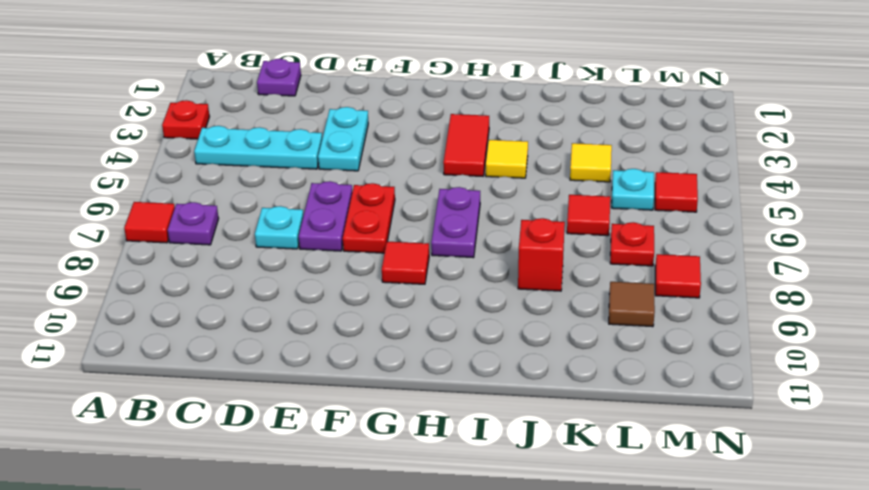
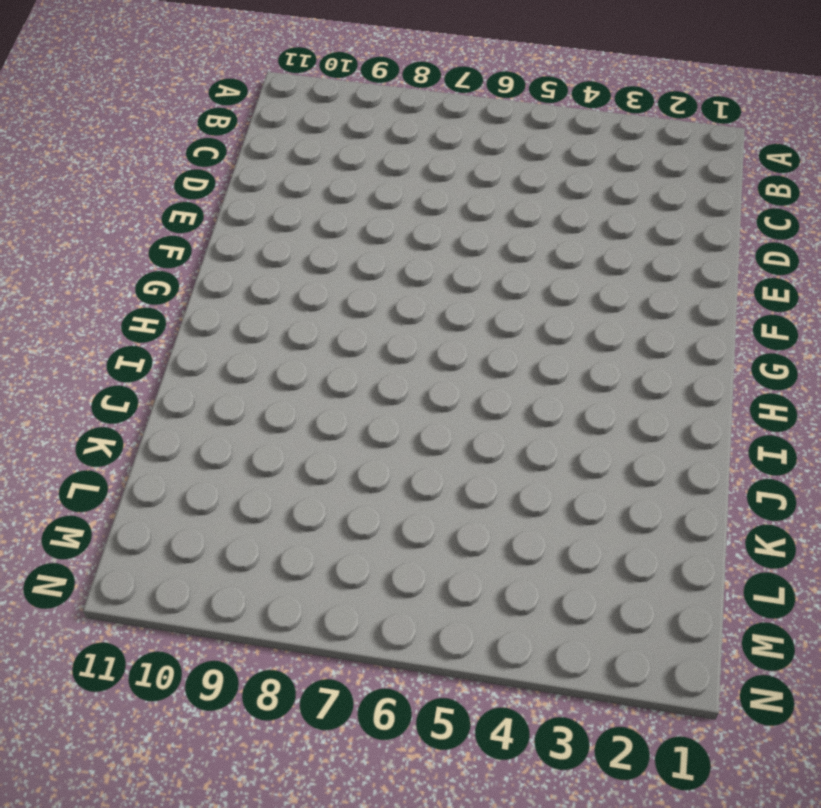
none -> red plate A3 level 1
none -> red tile A7 level 1
none -> cyan plate B4:D4 level 1

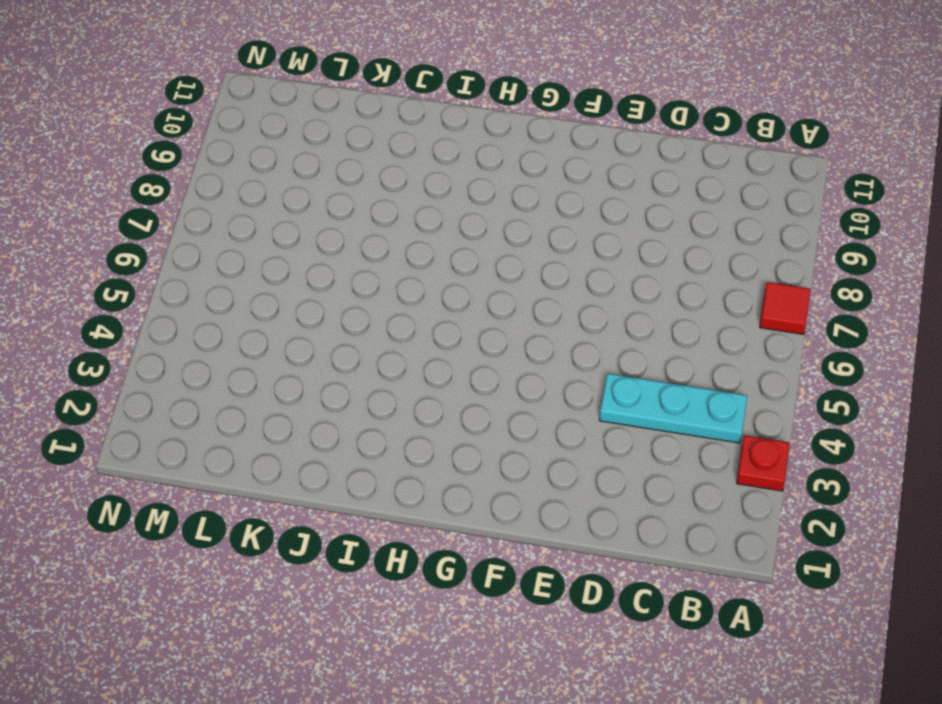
none -> purple plate B7 level 1
none -> purple plate C1 level 1
none -> cyan plate D7 level 1

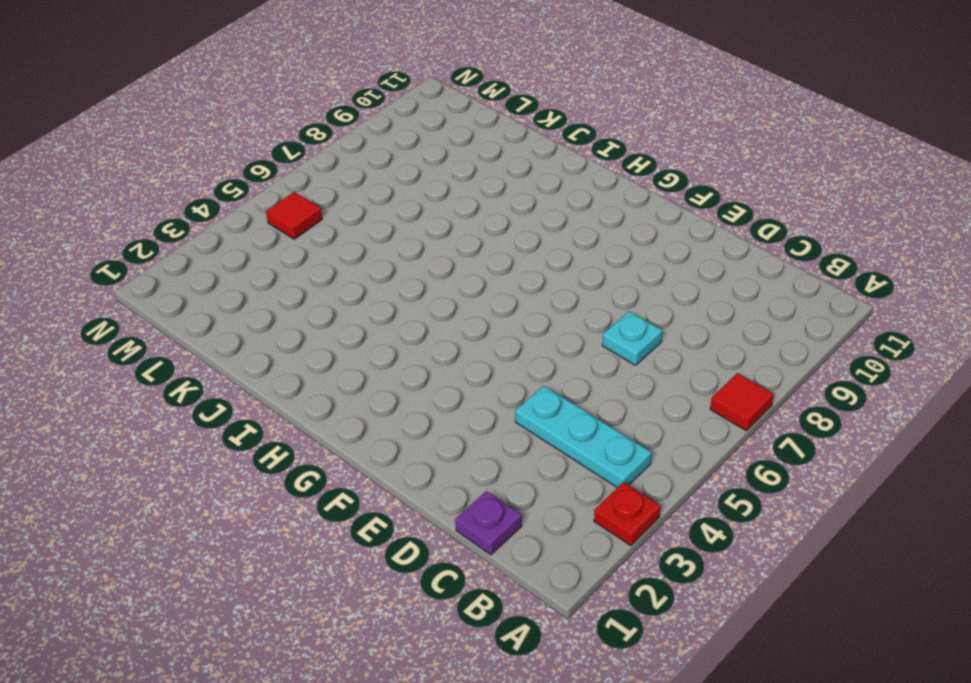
none -> purple plate B7 level 1
none -> cyan plate E3:E4 level 1
none -> purple plate E6:E7 level 1

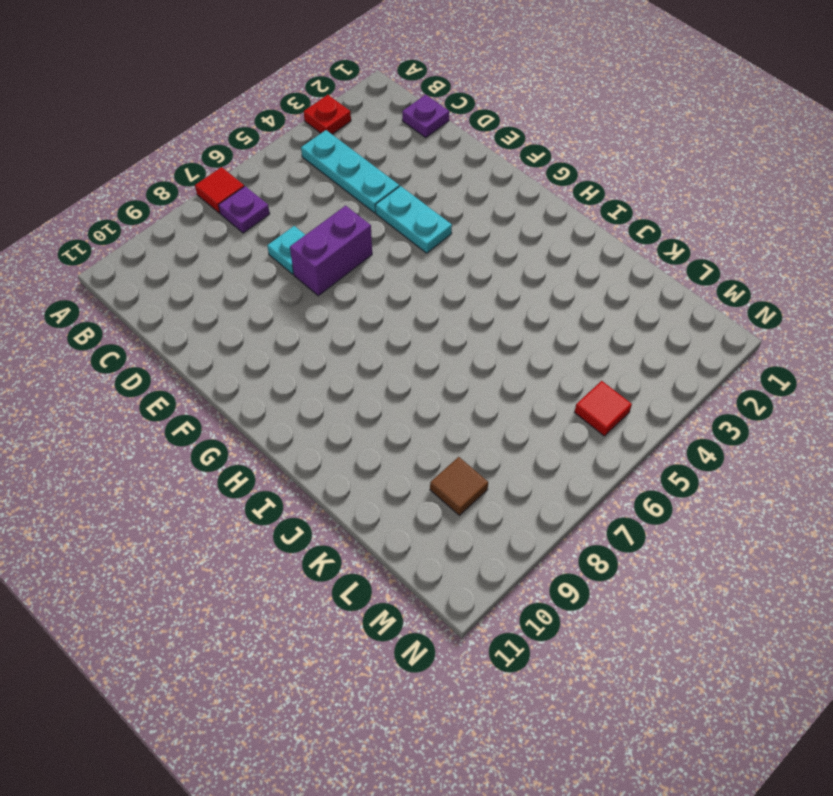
cyan plate E4:F4 level 1 -> cyan plate E3:E4 level 1
purple brick E6:E7 level 1 -> purple plate E6:E7 level 1
none -> red plate F6:F7 level 1
none -> red tile G8 level 1
none -> red tile H3:H4 level 1

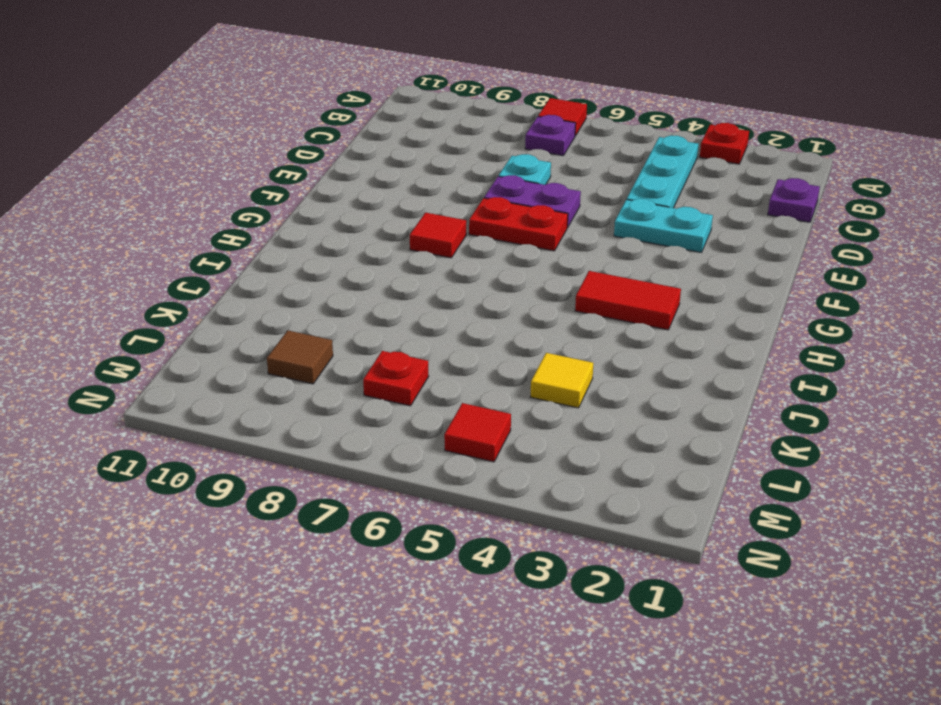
none -> purple plate H6:H7 level 1
none -> yellow tile I4 level 1
none -> red brick J8 level 1

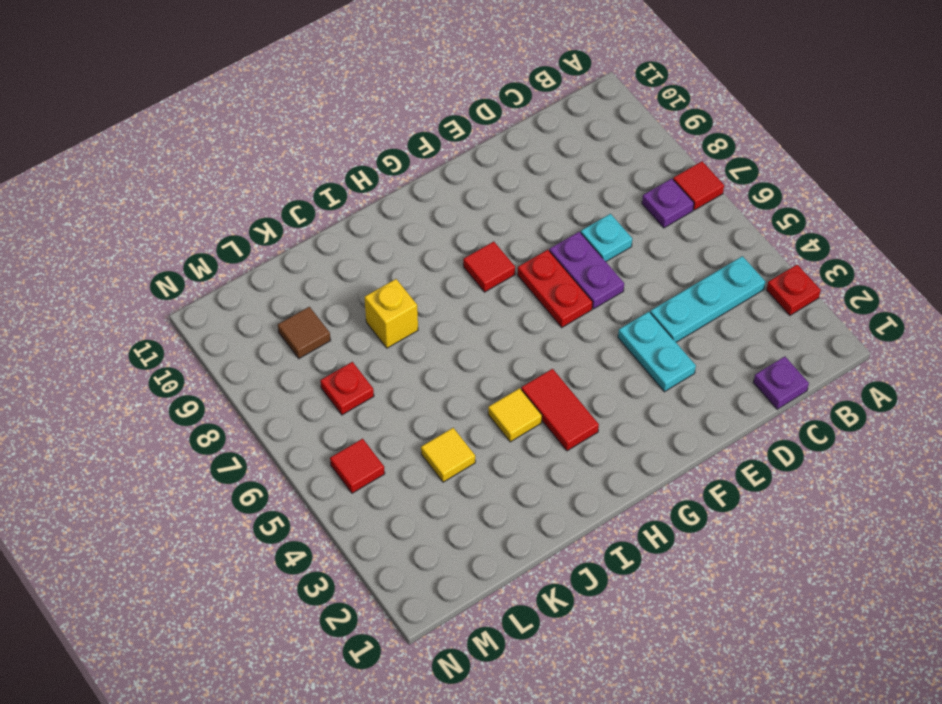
yellow brick J8 level 1 -> red brick J8 level 1
none -> purple plate H6:H7 level 1
none -> red tile K6 level 1
none -> cyan plate L5 level 1

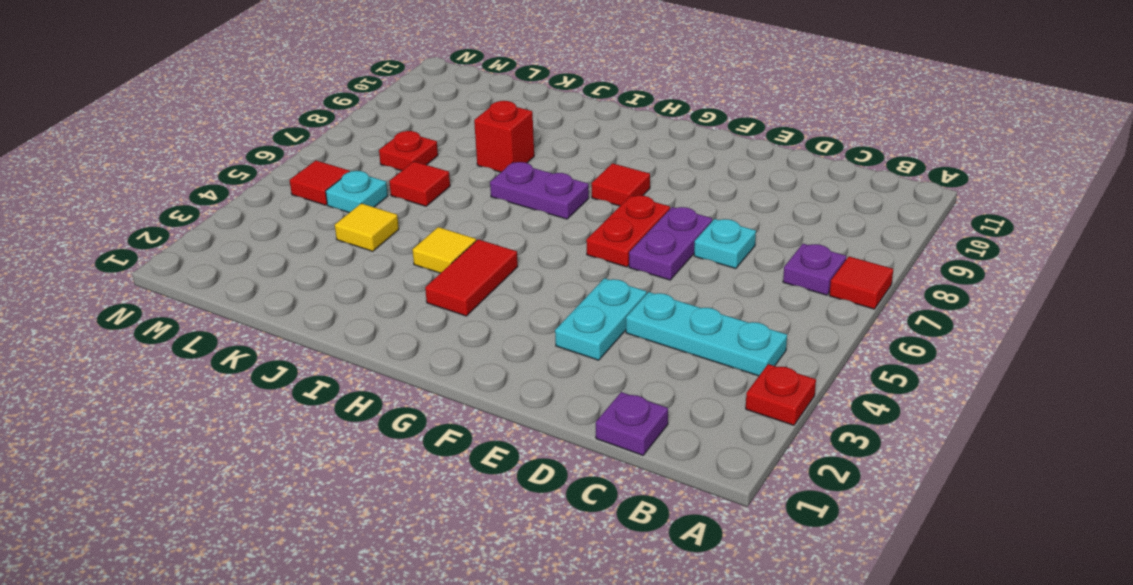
purple plate H7:I7 level 1 -> purple plate H6:H7 level 1
none -> brown tile L9 level 1
none -> red tile M8 level 1

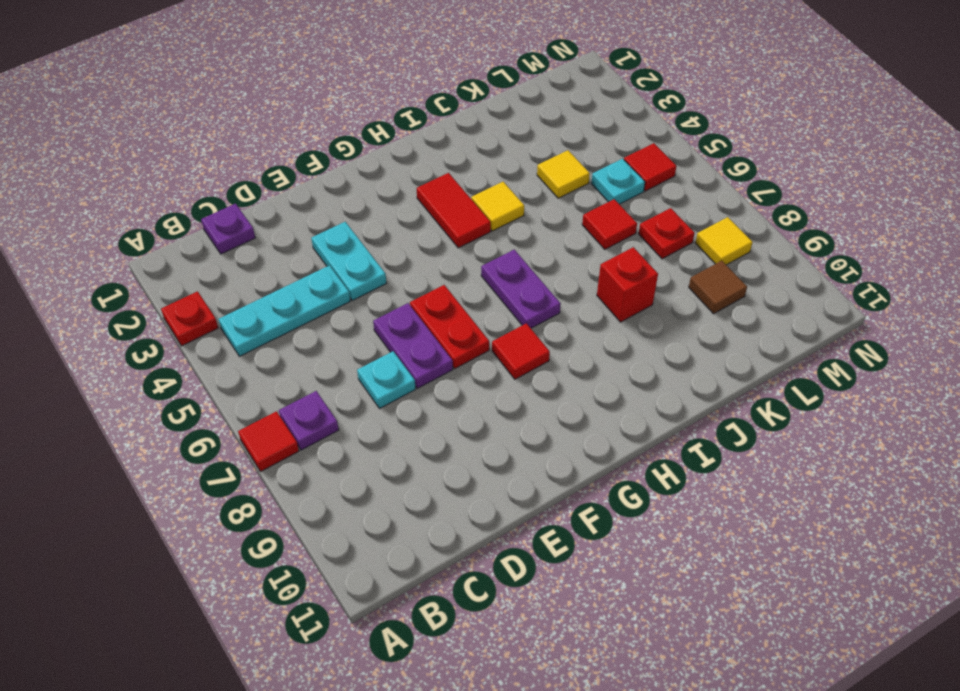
yellow tile M8 level 1 -> red tile M8 level 1

